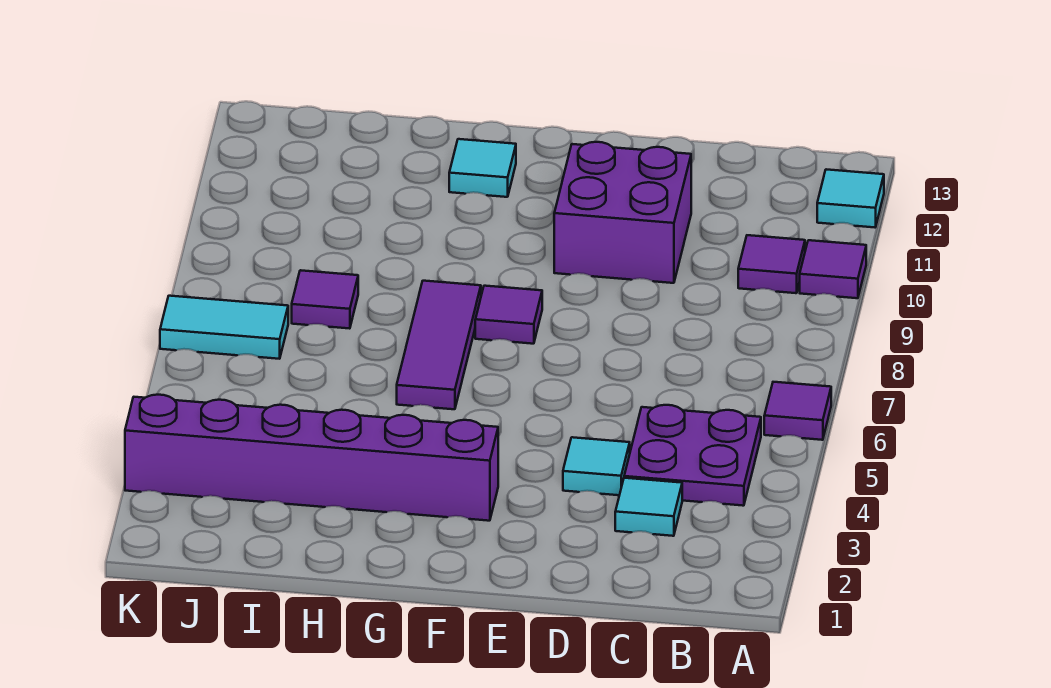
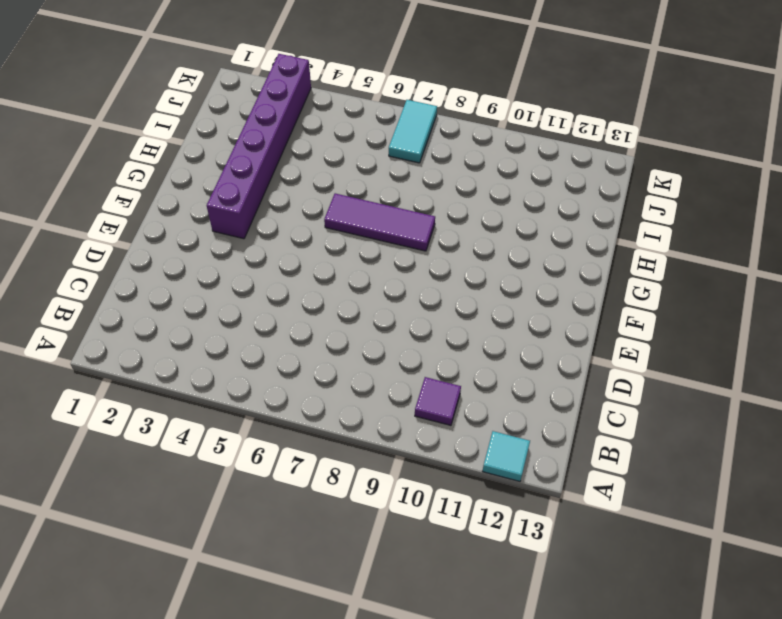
none -> purple tile A6 level 1
none -> purple tile A10 level 1
none -> purple plate B4:C5 level 1

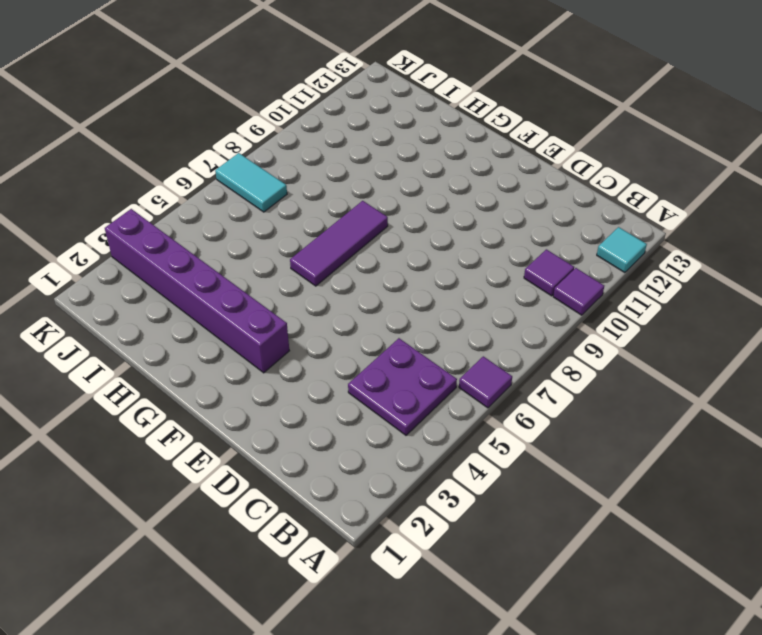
none -> cyan tile C3 level 1
none -> cyan tile D4 level 1
none -> purple brick D10:E11 level 1

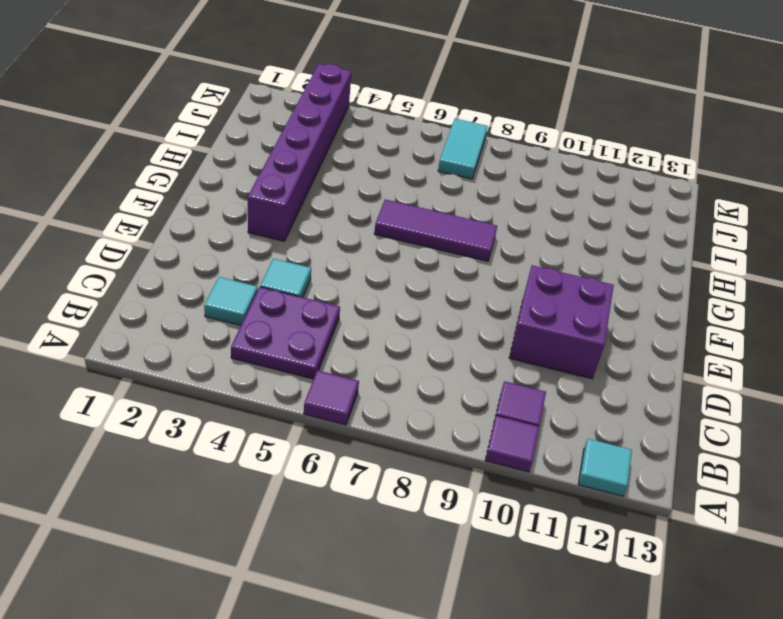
none -> purple tile F8 level 1
none -> cyan tile G12 level 1
none -> purple tile I8 level 1

